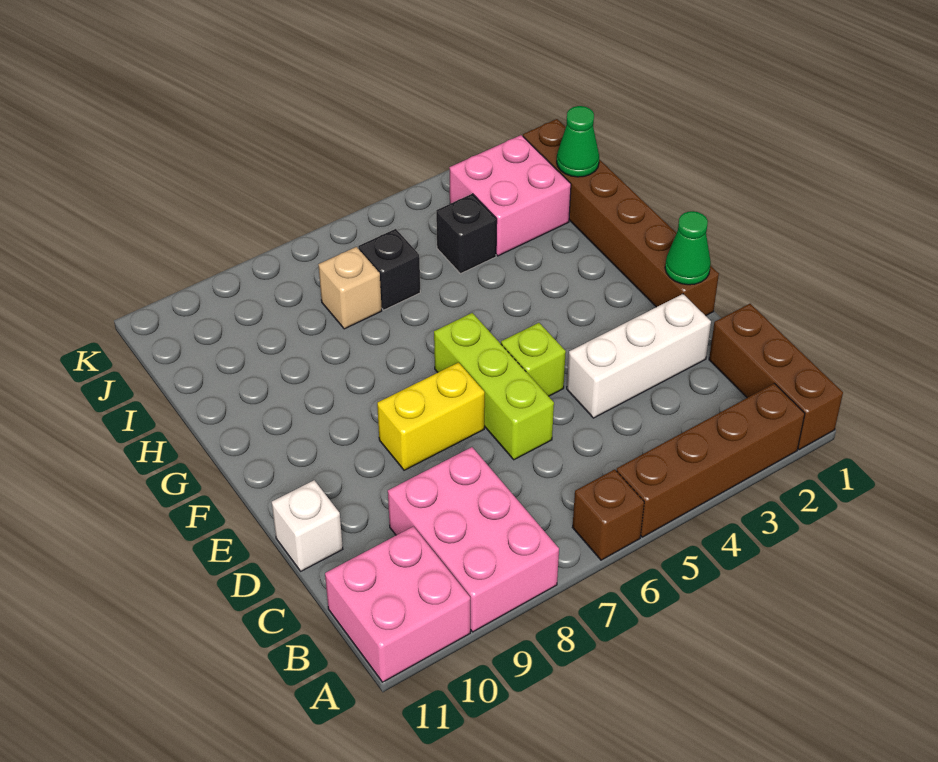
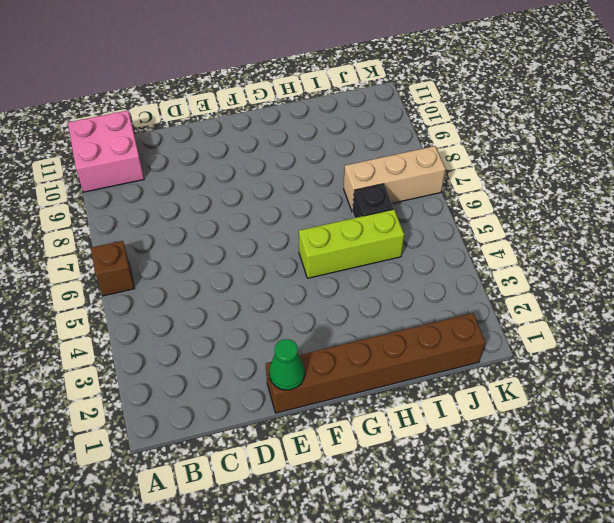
lime brick G5:I5 level 1 -> lime brick D6:F6 level 1
tan brick I7:K7 level 1 -> tan brick I7 level 1
none -> brown brick A1:C1 level 1
none -> brown brick A2:A5 level 1
none -> pink brick A8:C9 level 1

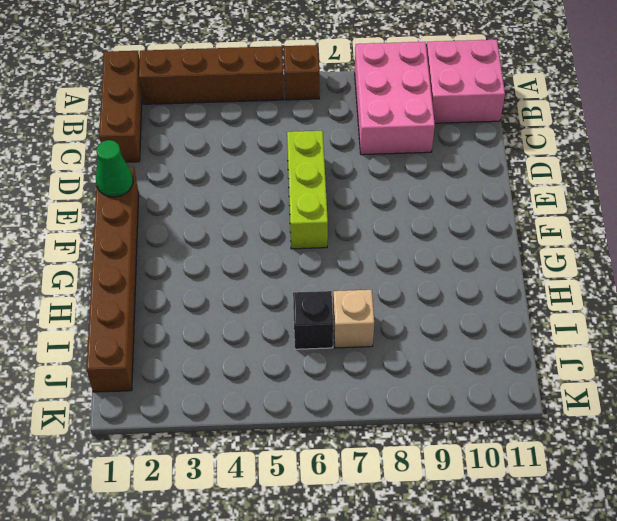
none -> white brick D2:D4 level 1
none -> white brick D11 level 1
none -> lime brick E5 level 1

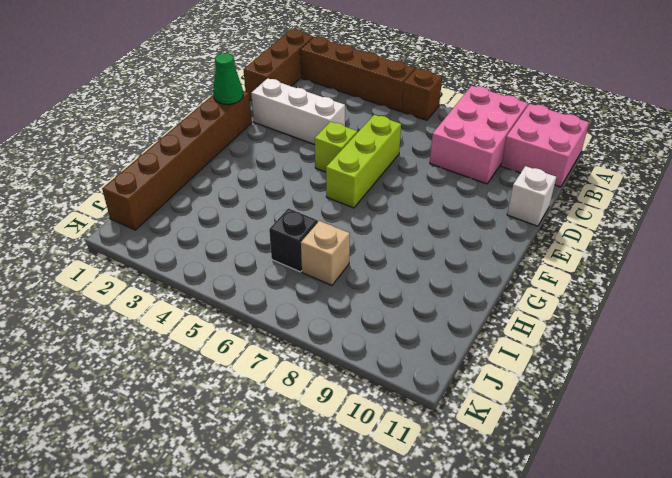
none -> yellow brick E7:E8 level 1
none -> pink brick I2:J3 level 1
none -> black brick I4 level 1

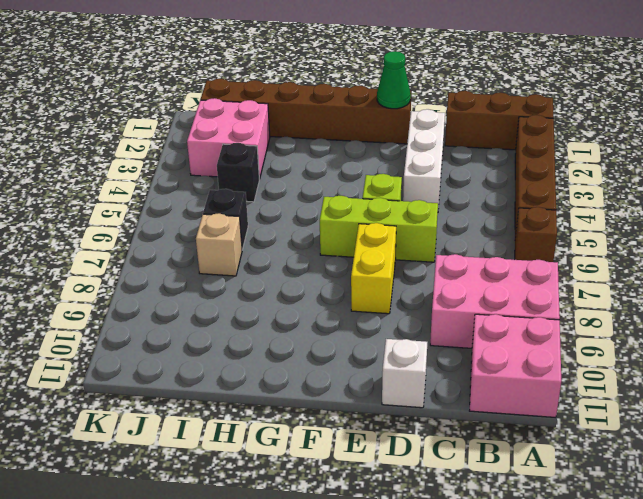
none -> green cone I1 level 2

